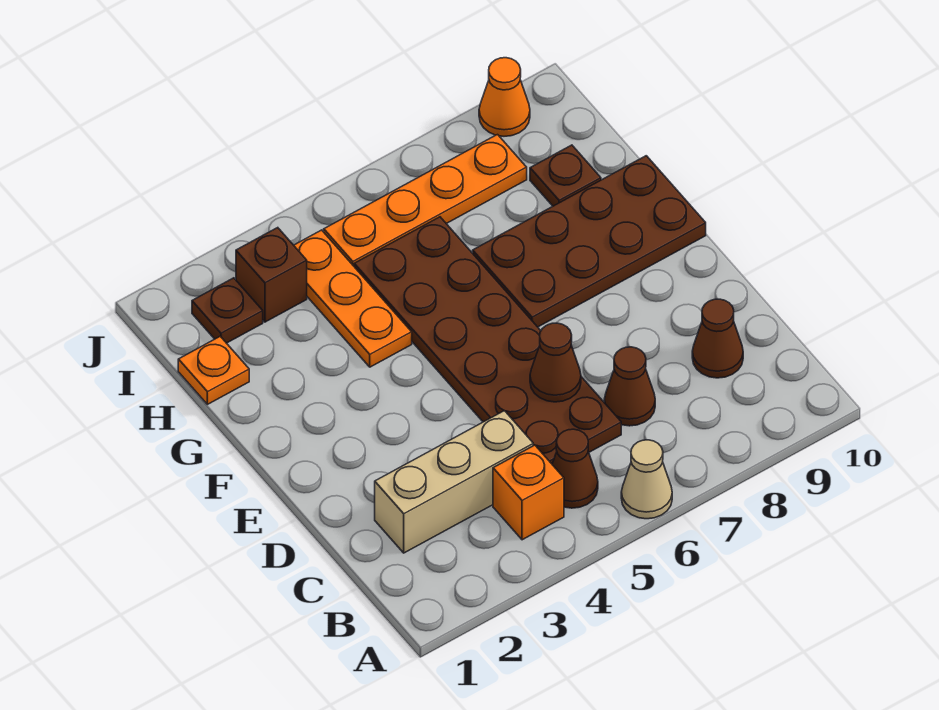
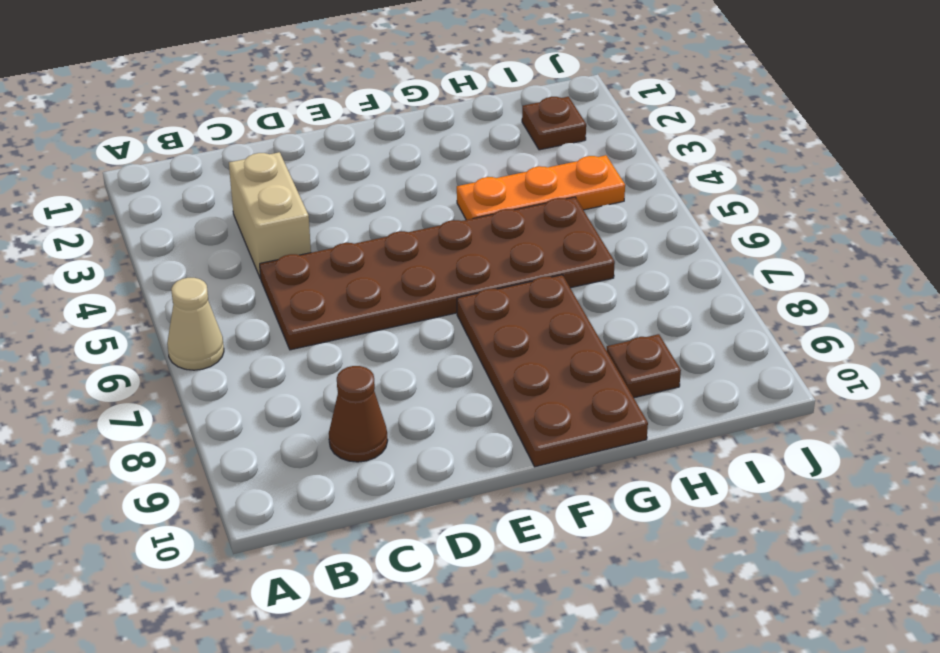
tan brick C3:C4 level 1 -> tan brick C2:C4 level 1
none -> orange brick B4 level 1
none -> brown cone B5 level 1
none -> brown cone C7 level 1

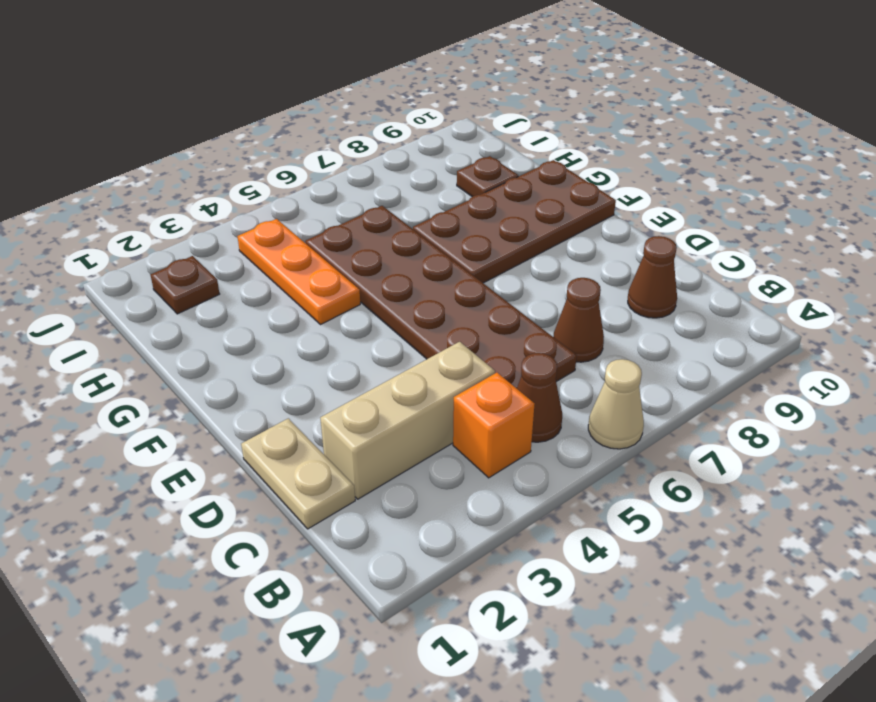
tan plate C1:D1 level 1 -> none
none -> orange plate H1 level 1
none -> brown brick I3 level 1
none -> orange plate I5:I8 level 1

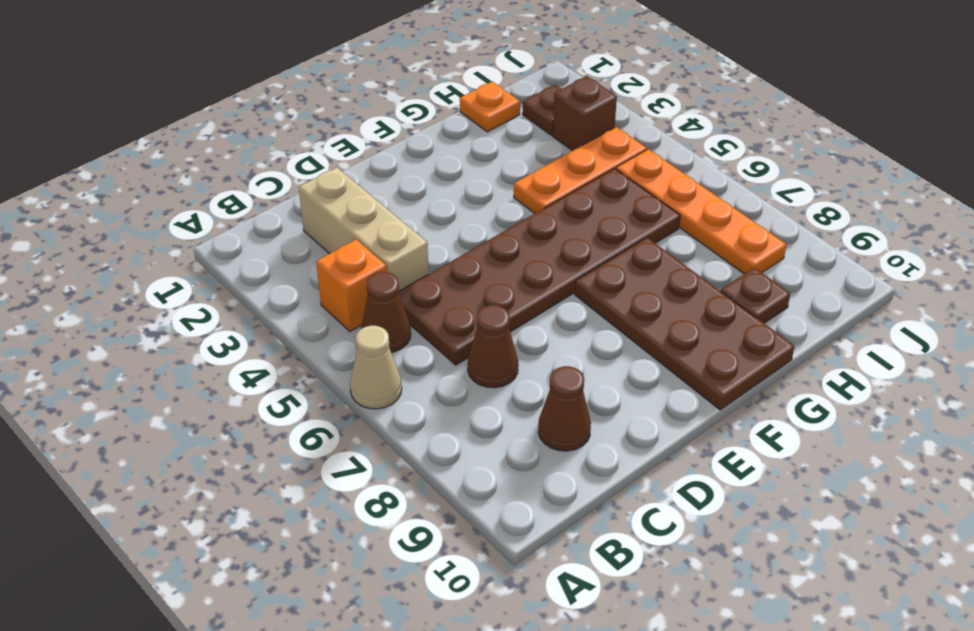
none -> orange cone J9 level 1
none -> brown cone D6 level 2

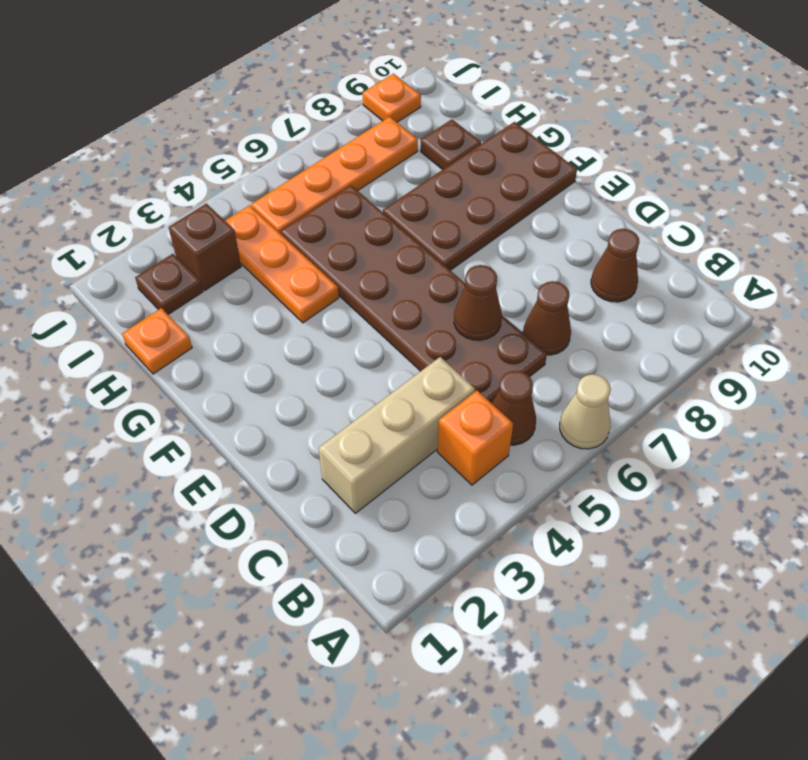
orange plate J9 level 1 -> orange cone J9 level 1

